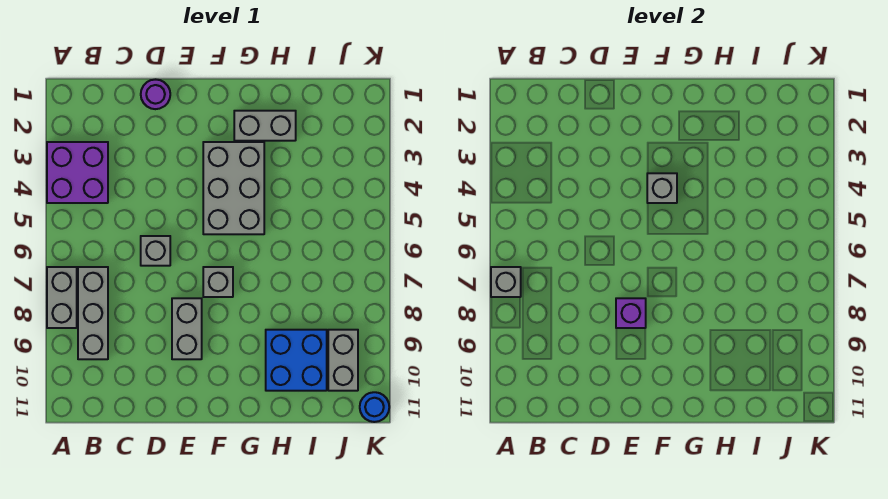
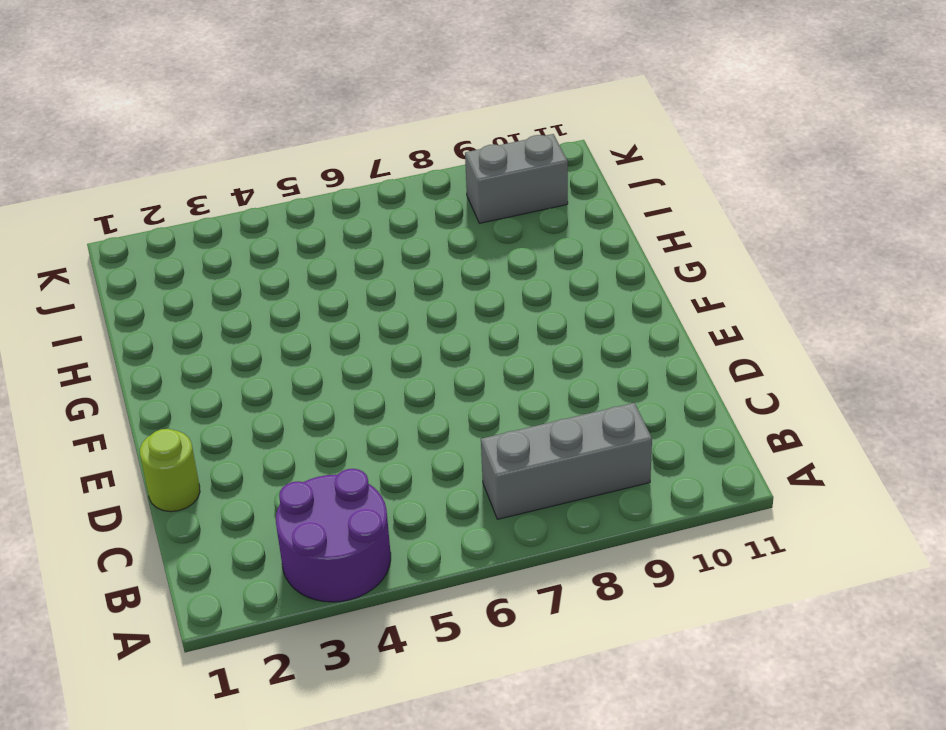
purple round brick A3:B4 level 1 -> purple brick A3:B4 level 1
lime round brick D1 level 1 -> purple round brick D1 level 1
none -> grey brick A7:A8 level 1
none -> grey brick D6 level 1
none -> grey brick E8:E9 level 1

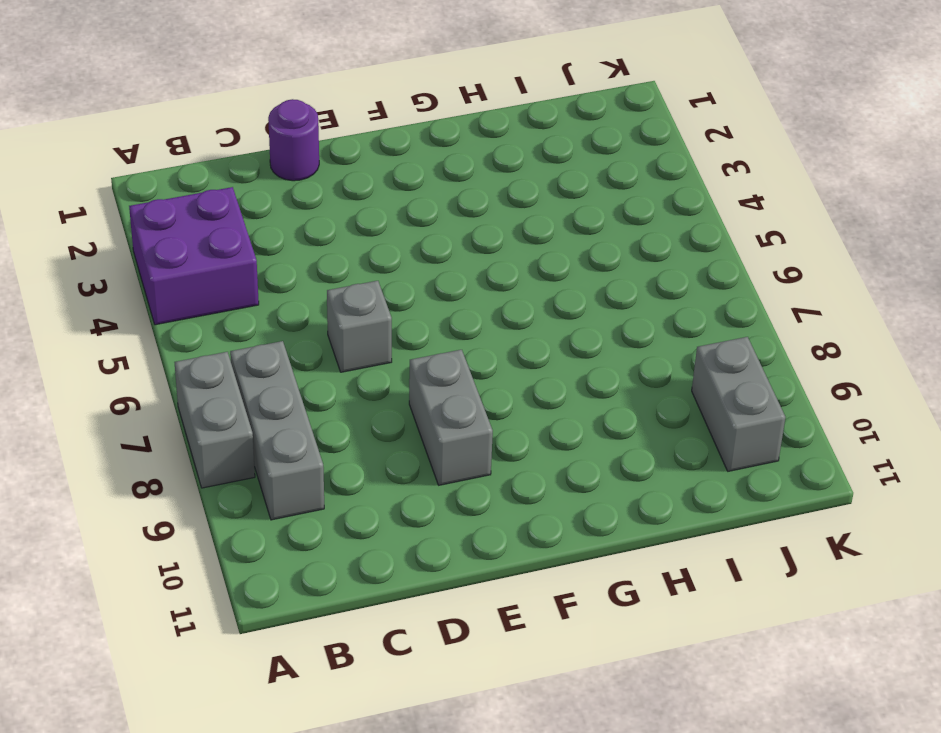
none -> grey brick F3:G5 level 1
none -> grey brick F7 level 1
none -> grey brick G2:H2 level 1

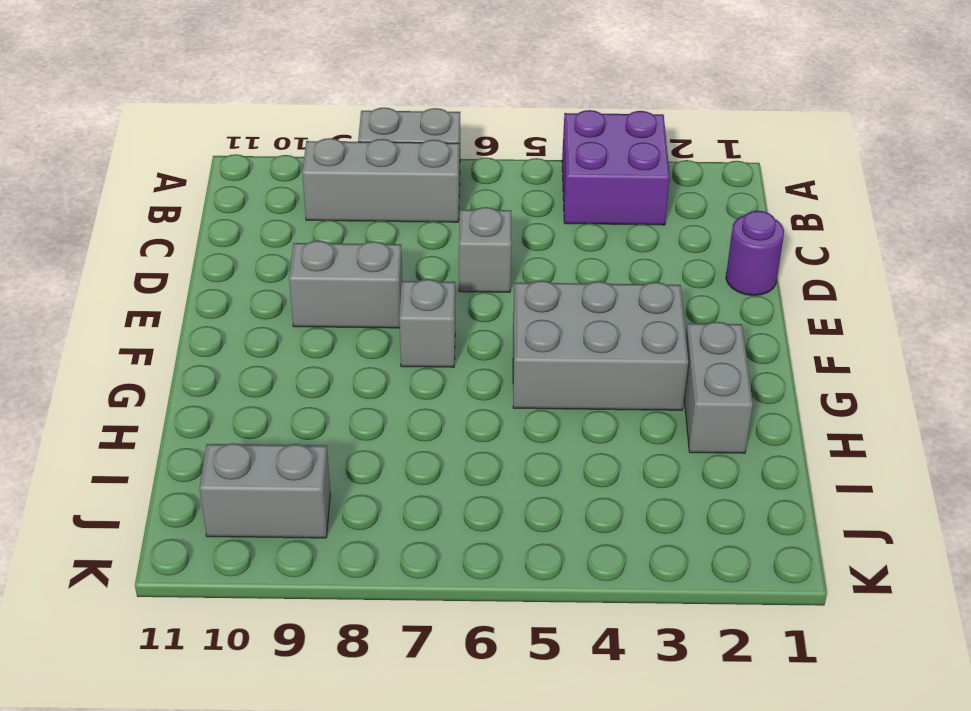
none -> blue brick H9:I10 level 1
none -> blue round brick K11 level 1
none -> grey brick A7 level 2

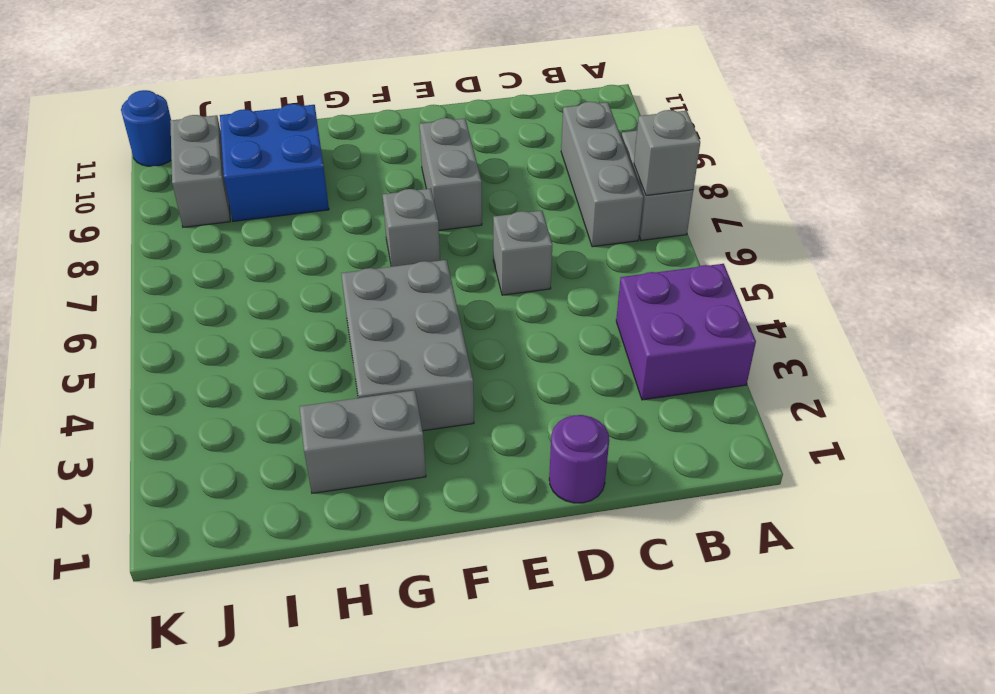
none -> purple brick E8 level 2
none -> grey brick F4 level 2

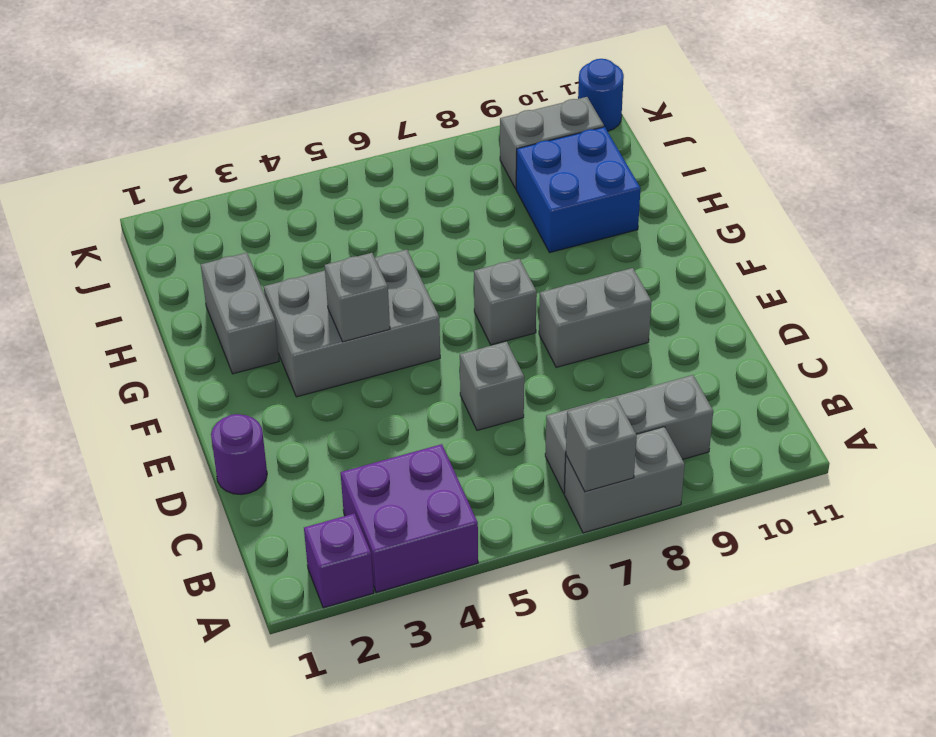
purple brick A2 level 1 -> purple brick E8 level 2

